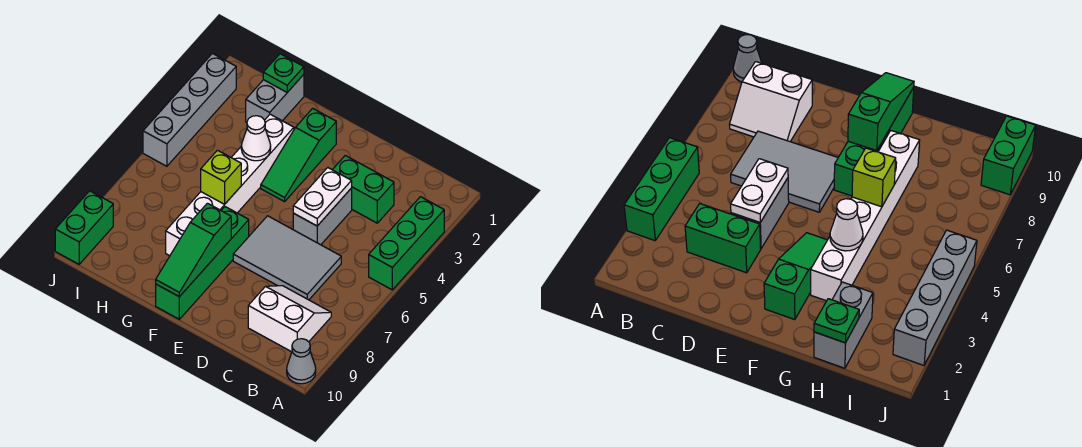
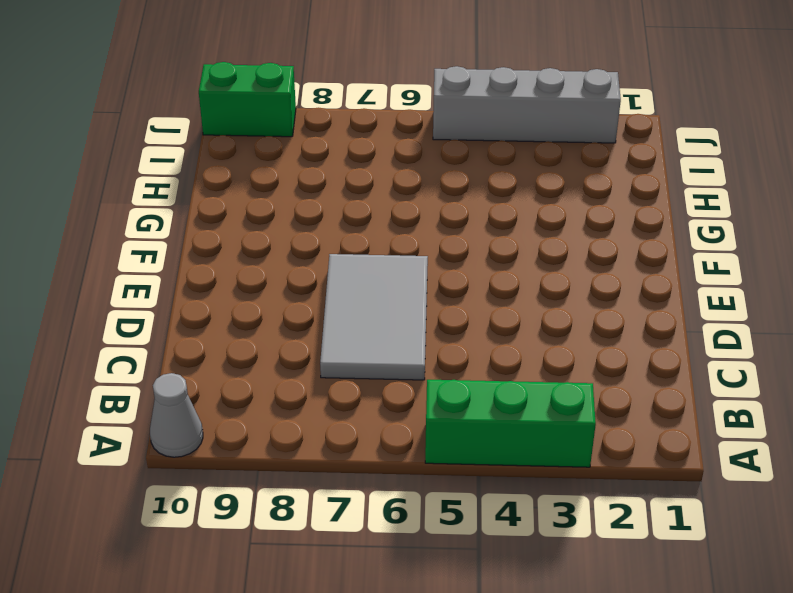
none -> white slope B8:C9 level 1 top 9
none -> green brick C3:D3 level 1
none -> grey brick D4:D5 level 1

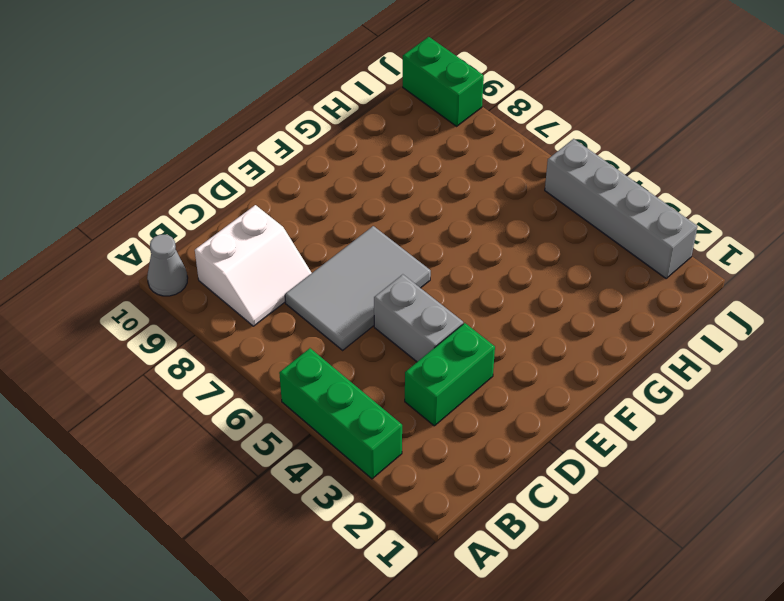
none -> green slope F2:F4 level 1 top 2
none -> green brick F7:F10 level 1
none -> white brick G3:G8 level 1

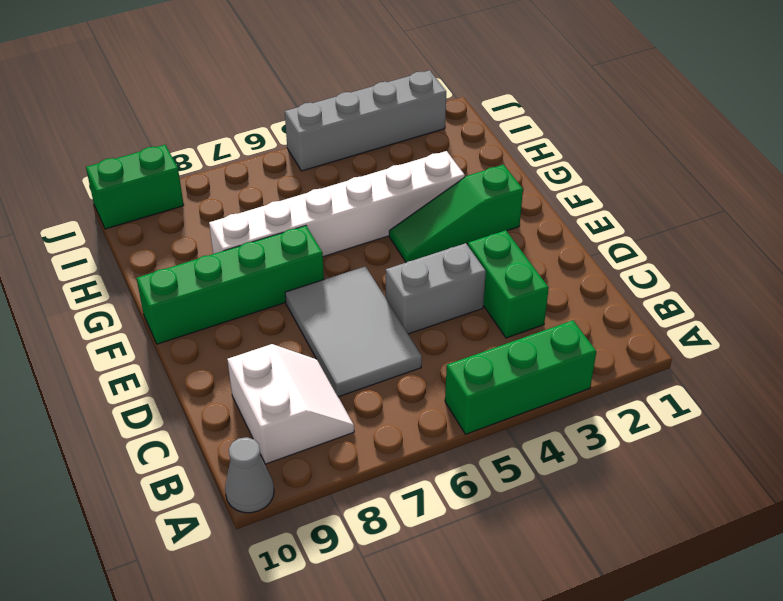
none -> grey brick H1:H2 level 1
none -> white plate D4:D5 level 2
none -> green slope F8:F10 level 2 top 8

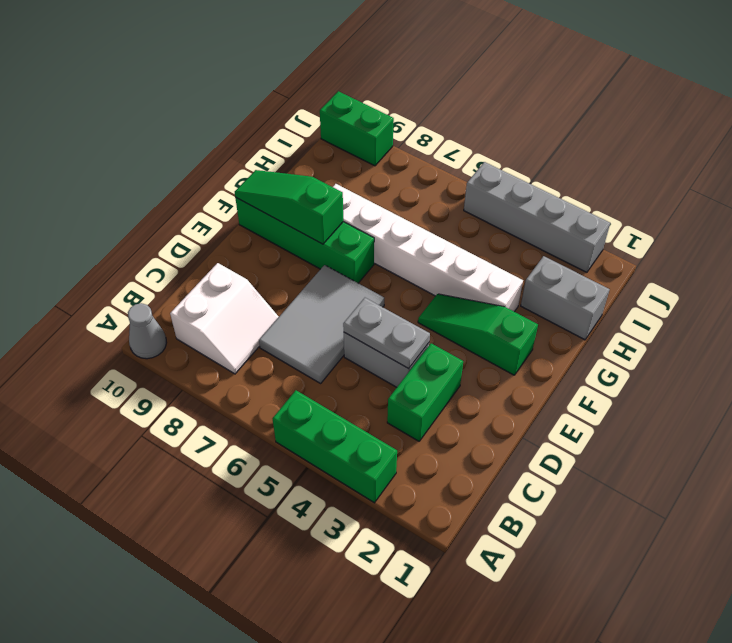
grey plate D4:D5 level 2 -> white plate D4:D5 level 2
none -> white cone G4 level 2
none -> lime brick G6 level 2
none -> green plate H1 level 2

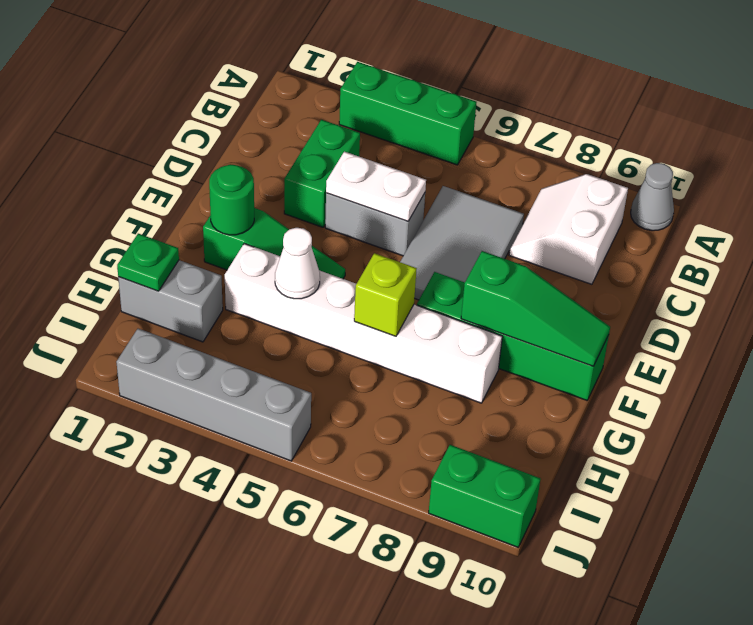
green round brick F2 level 2 -> none

